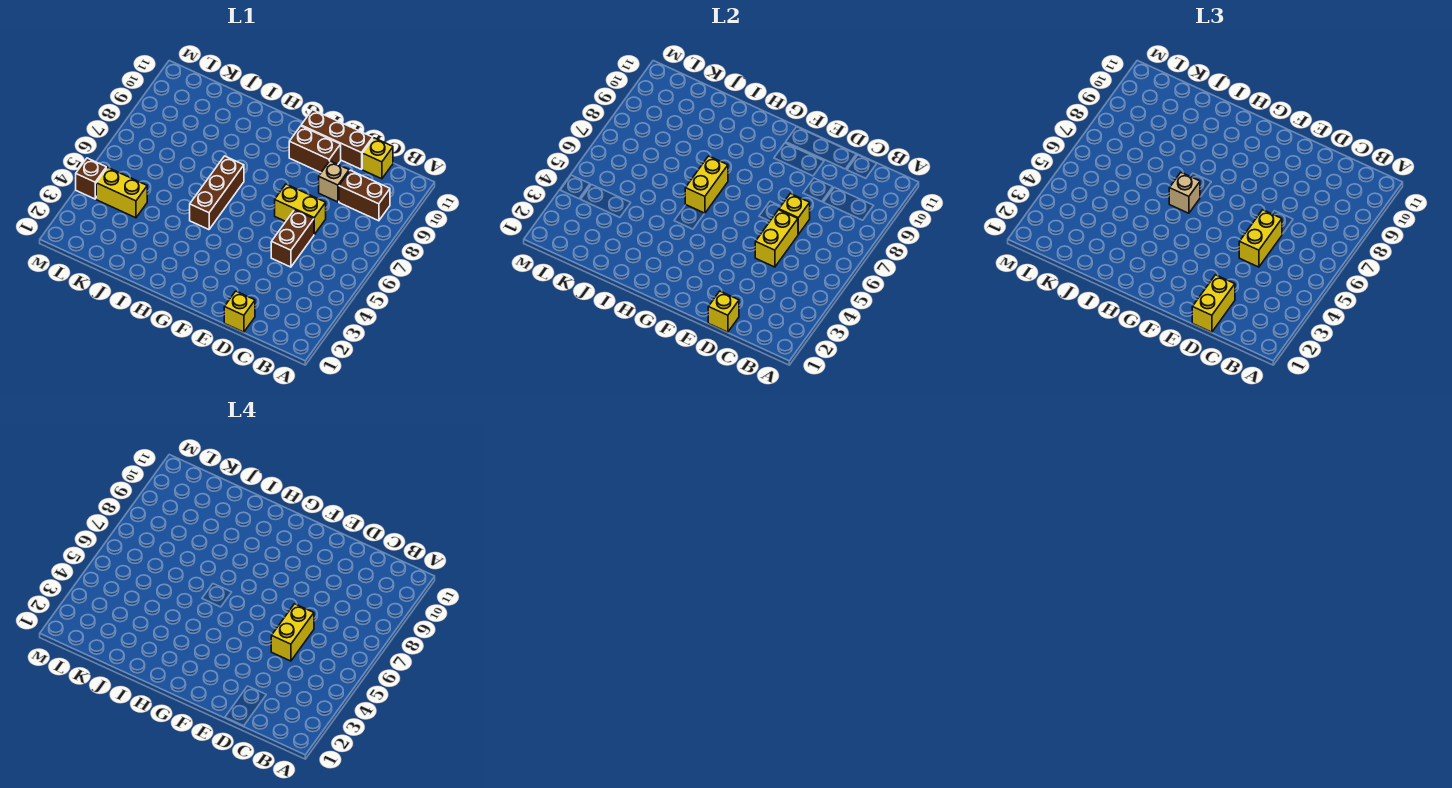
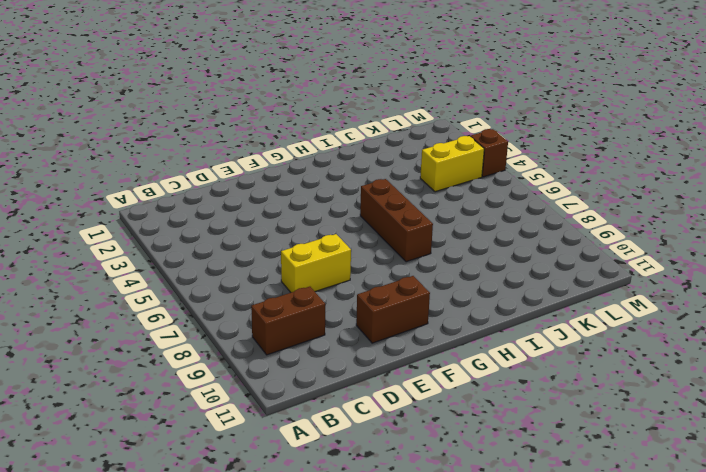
none -> yellow brick C11 level 1
none -> yellow brick D1 level 1
none -> brown brick D5:D6 level 1

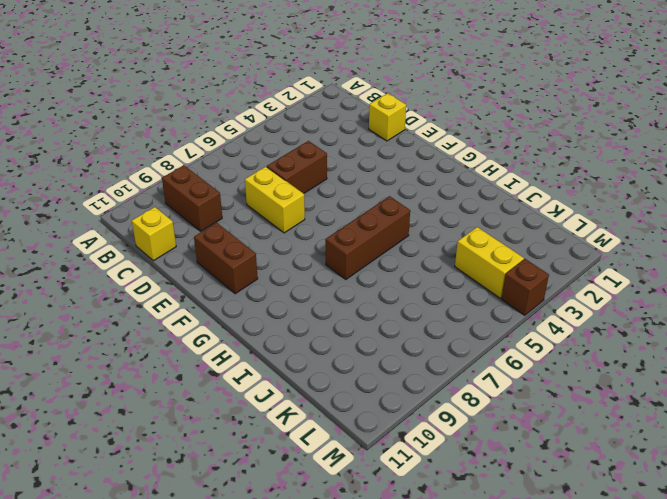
none -> tan brick D9 level 1
none -> brown brick D11:F11 level 1
none -> yellow brick D1 level 2

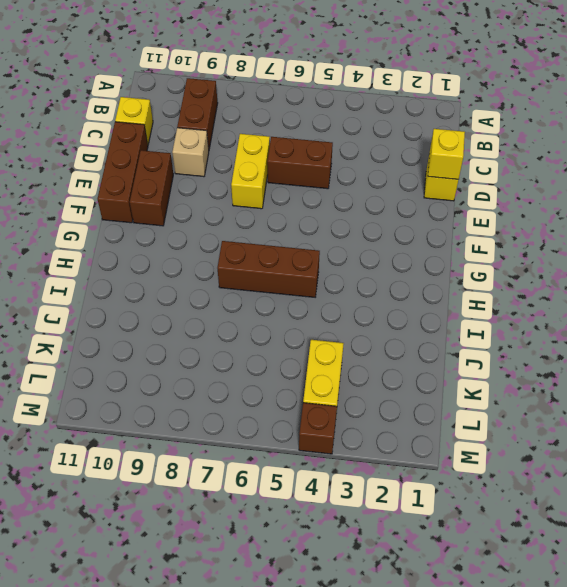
none -> yellow brick D5:D6 level 2
none -> yellow brick D7 level 2
none -> yellow brick H6:H7 level 2

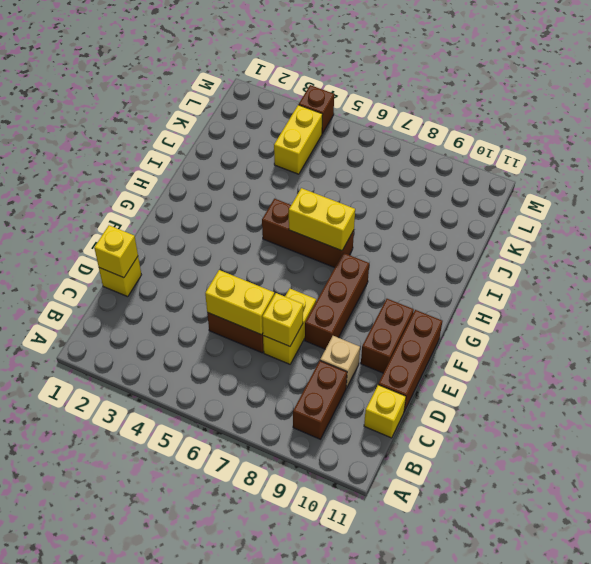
brown brick E8:G8 level 1 -> none
none -> yellow brick D1:D2 level 3
none -> yellow brick D5:D6 level 3
none -> tan brick H6 level 3

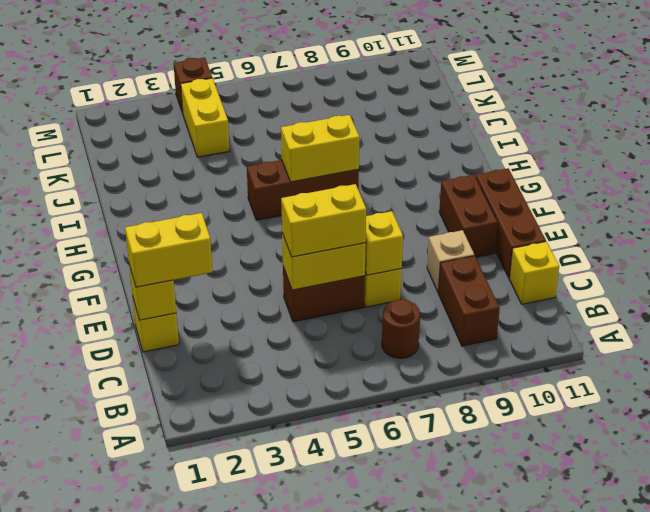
brown round brick B7 level 1 -> none
none -> tan brick H6 level 3
none -> yellow brick D5:D6 level 4

